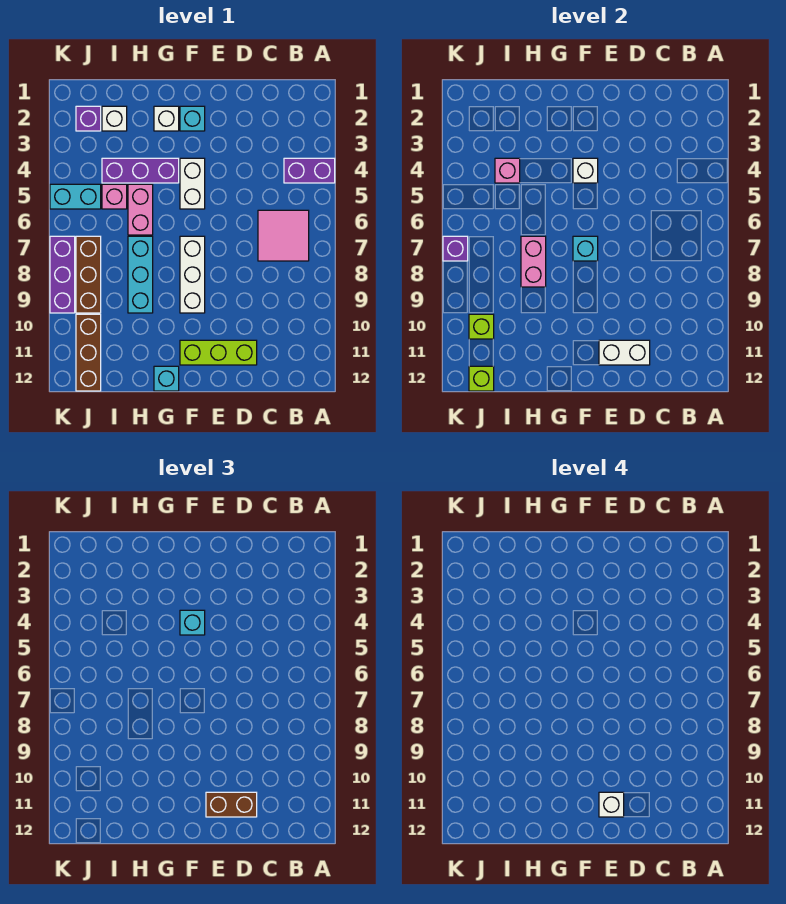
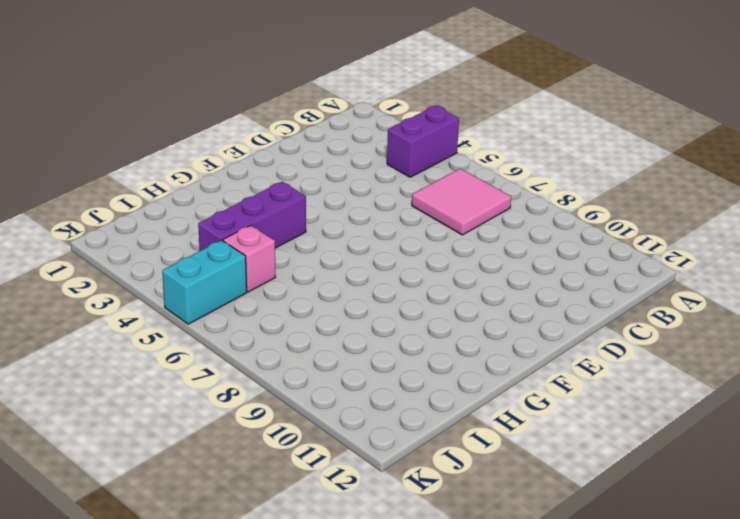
none -> lime brick D11:F11 level 1
none -> cyan brick F2 level 1
none -> white brick F4:F5 level 1

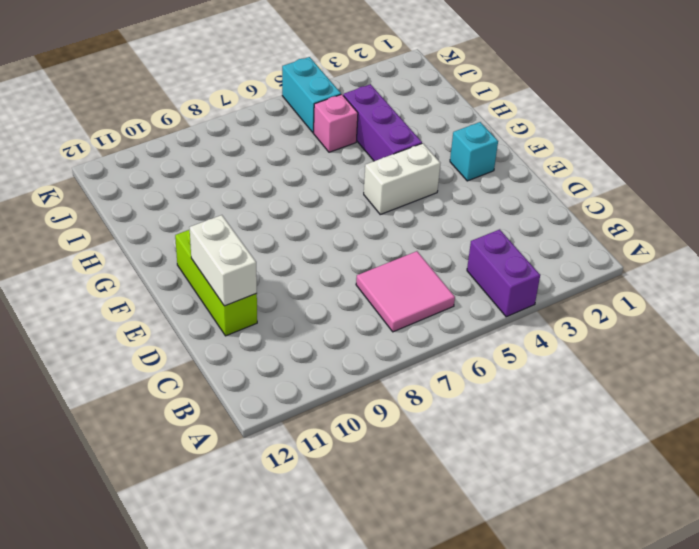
none -> white brick F7:F9 level 1
none -> white brick G2 level 1
none -> cyan brick G12 level 1

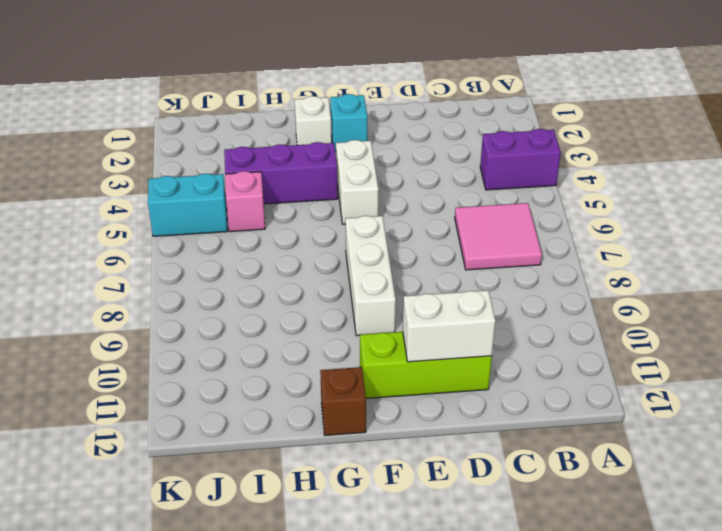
brown brick G12 level 1 -> cyan brick G12 level 1
none -> pink brick H5:H6 level 1
none -> cyan brick H7:H9 level 1
none -> white brick I2 level 1

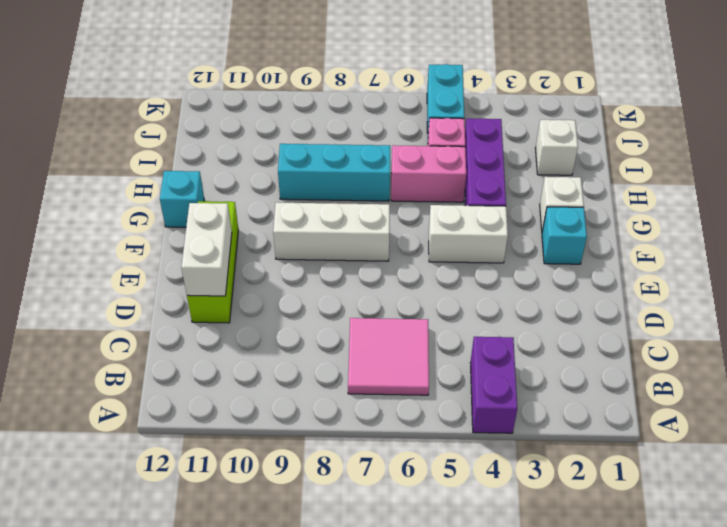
none -> purple brick J2 level 1
none -> brown brick J7:J9 level 1
none -> brown brick J10:J12 level 1

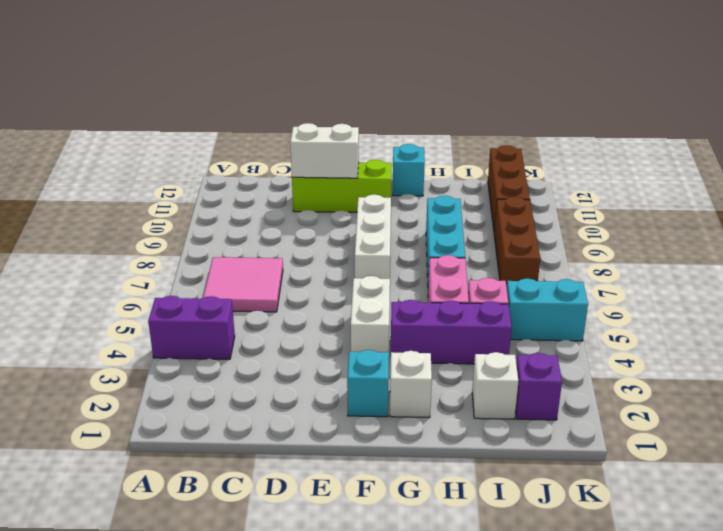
none -> purple brick K7:K9 level 1
none -> white brick F4 level 2
none -> cyan brick F7 level 2

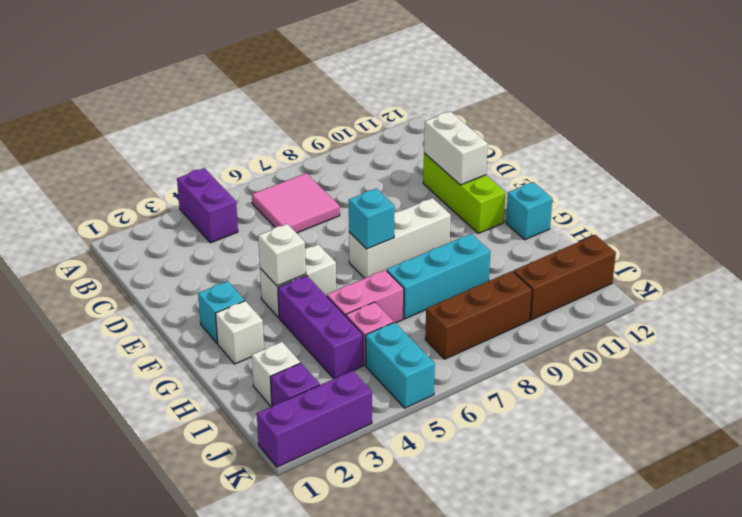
purple brick K1:K3 level 1 -> purple brick K7:K9 level 1
none -> pink brick H7:H8 level 2
none -> pink brick I4 level 2
none -> lime brick J10 level 2

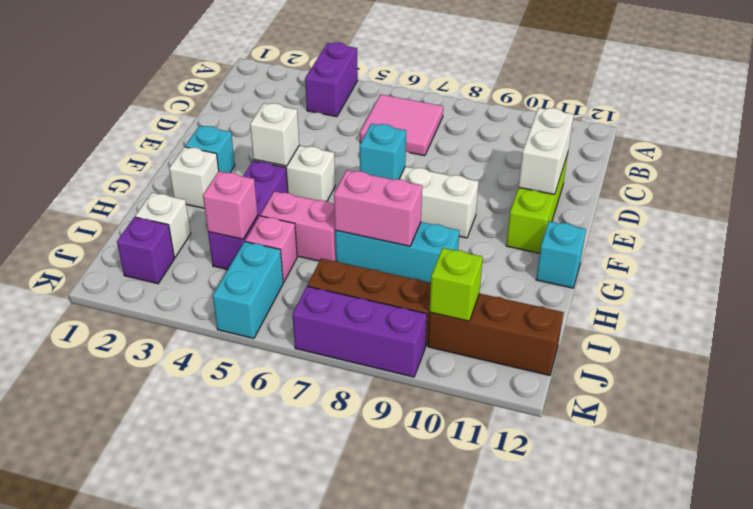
none -> lime brick J12 level 2
none -> purple brick K7 level 2
none -> brown brick D11:E11 level 3

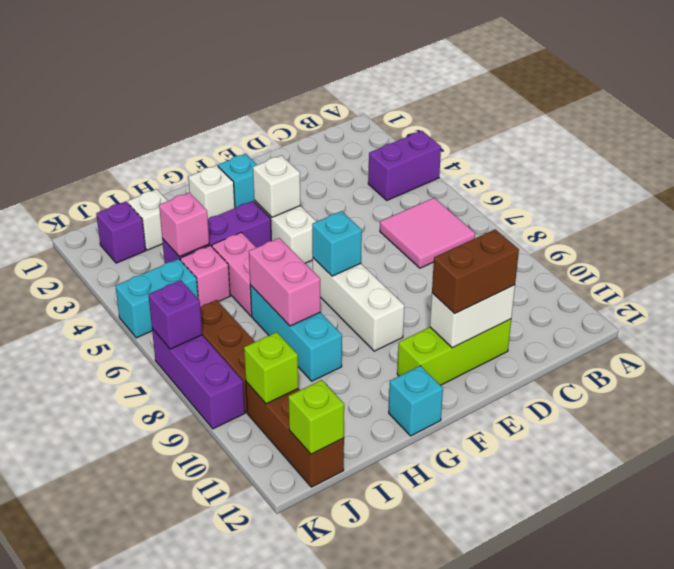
none -> cyan brick F4 level 3
none -> white brick E11 level 4

